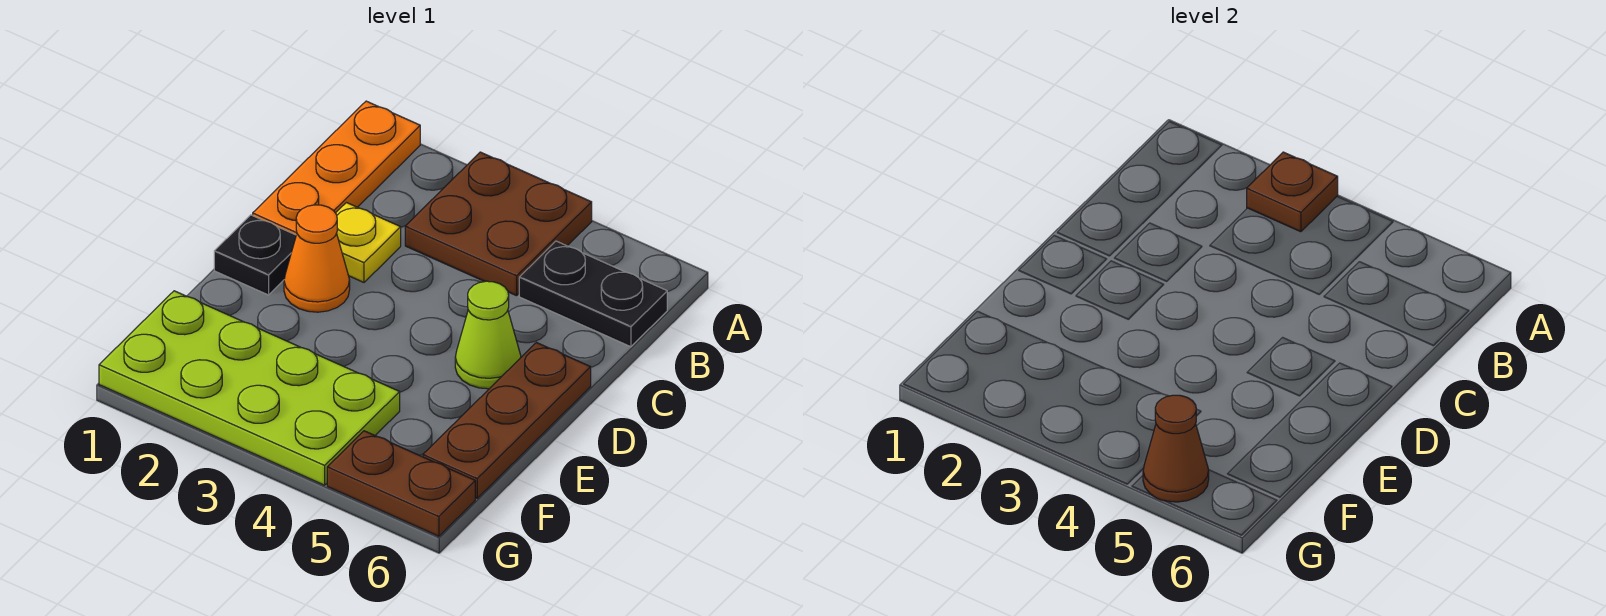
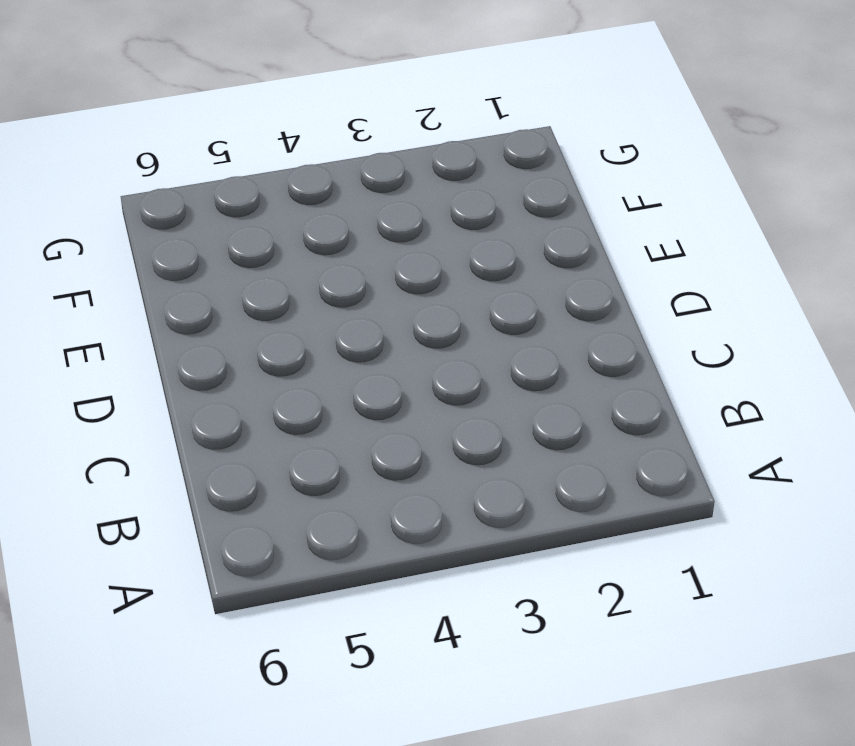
none -> orange plate A1:C1 level 1
none -> brown plate A3:B4 level 1
none -> black plate B5:B6 level 1

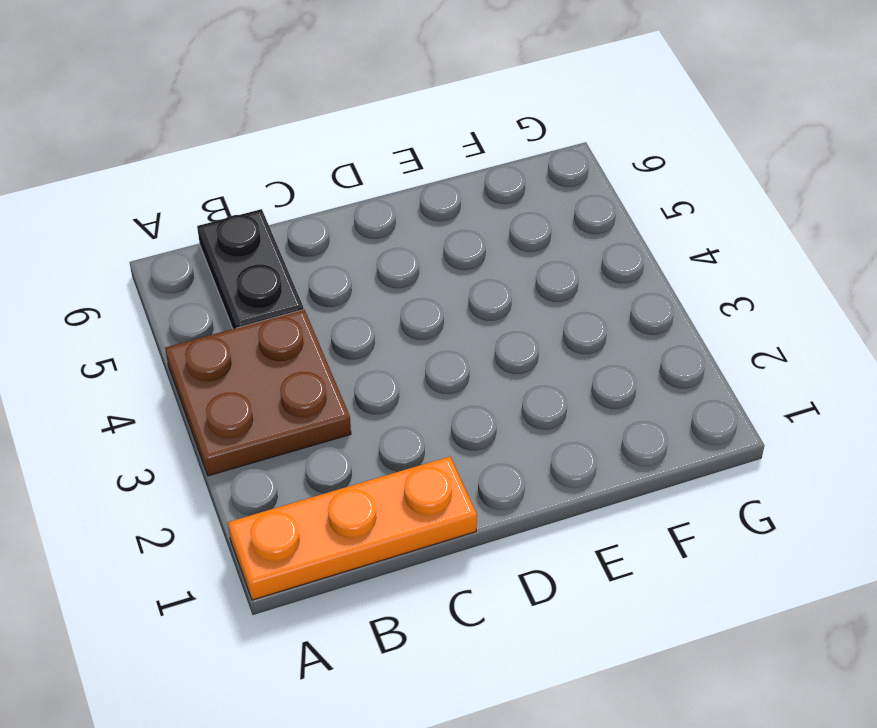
none -> yellow plate C2 level 1
none -> black plate D1 level 1
none -> orange cone D2 level 1

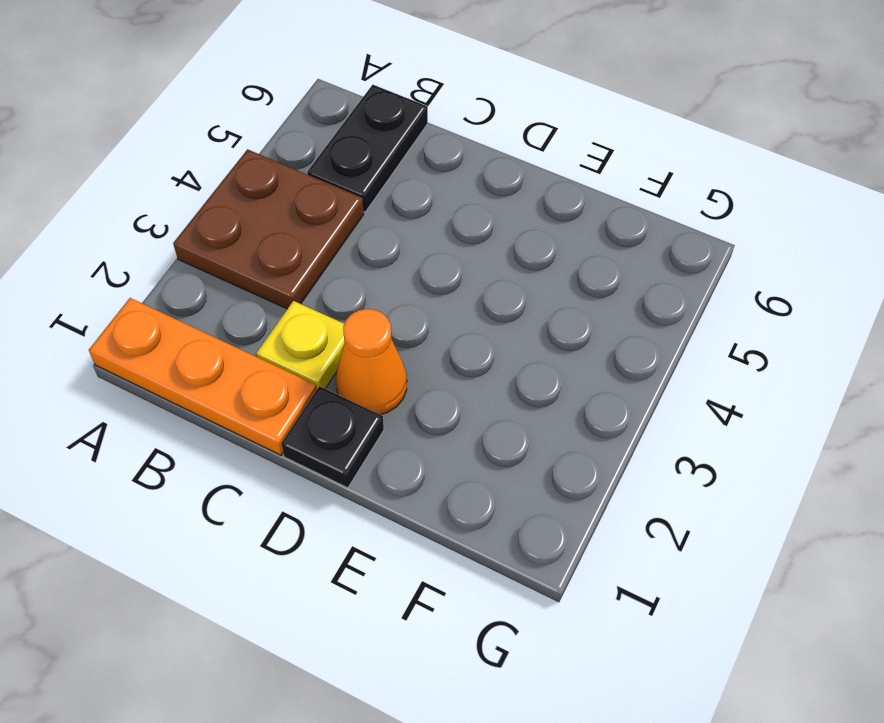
none -> lime cone D5 level 1
none -> brown plate D6:F6 level 1
none -> lime plate F1:G4 level 1

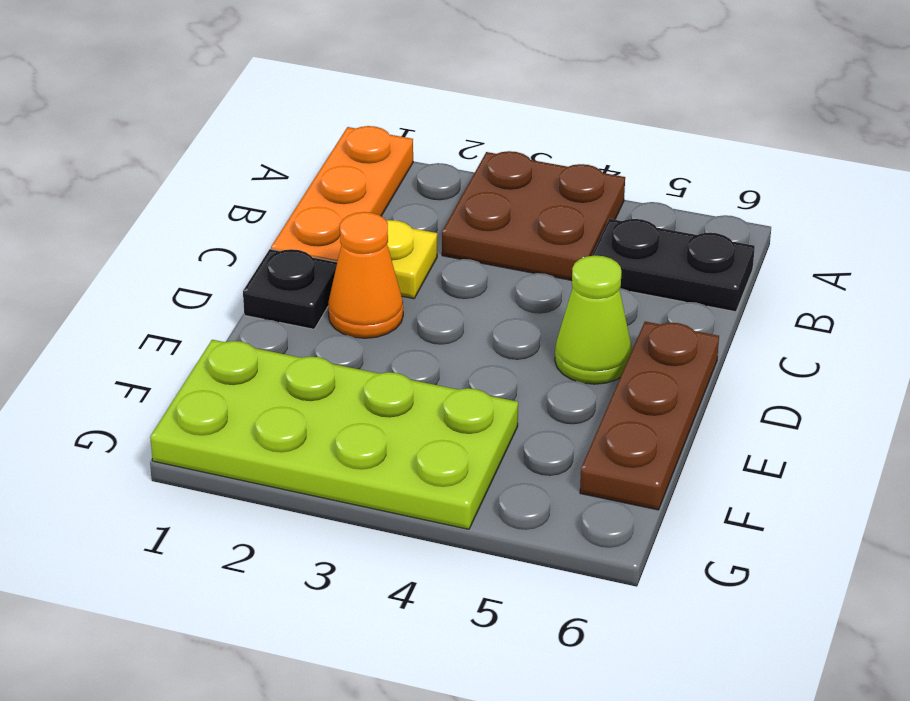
none -> brown plate G5:G6 level 1
none -> brown plate A3 level 2
none -> brown cone G5 level 2

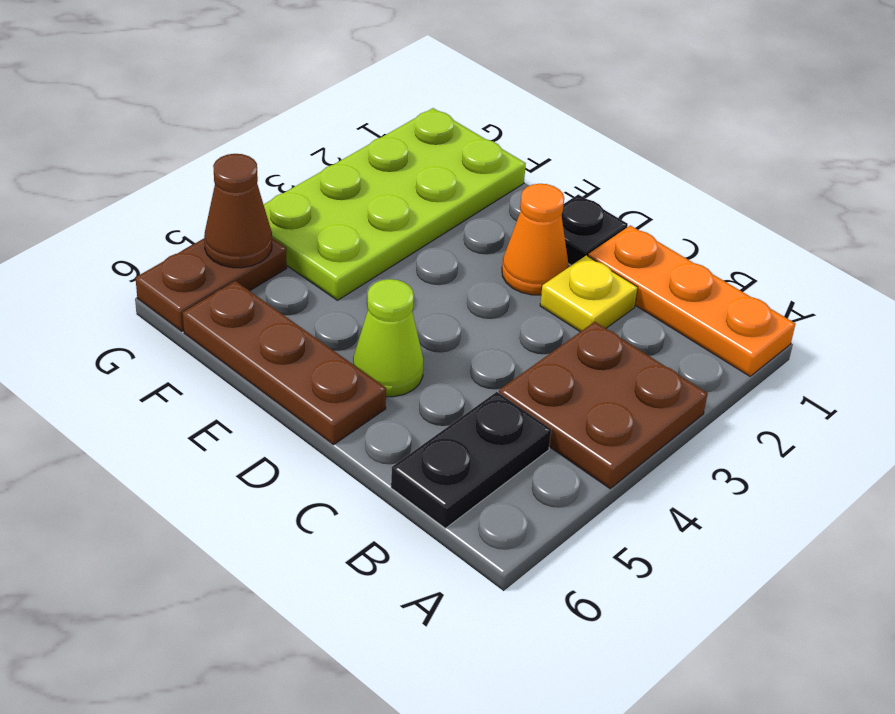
none -> brown plate A3 level 2

